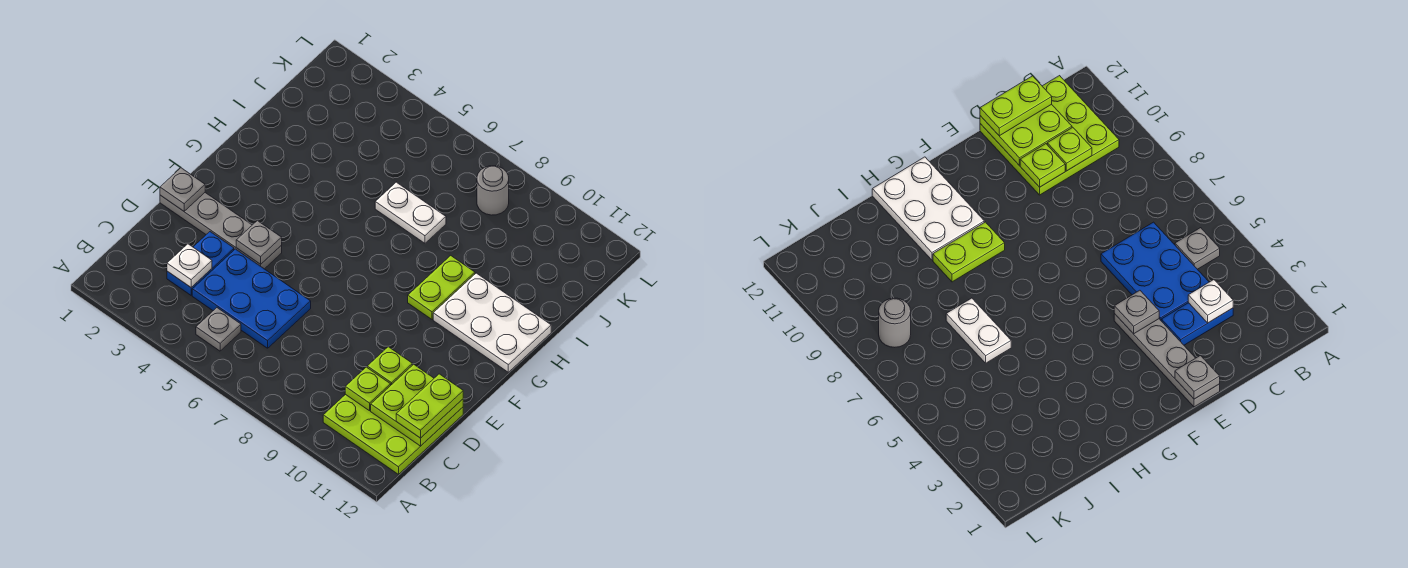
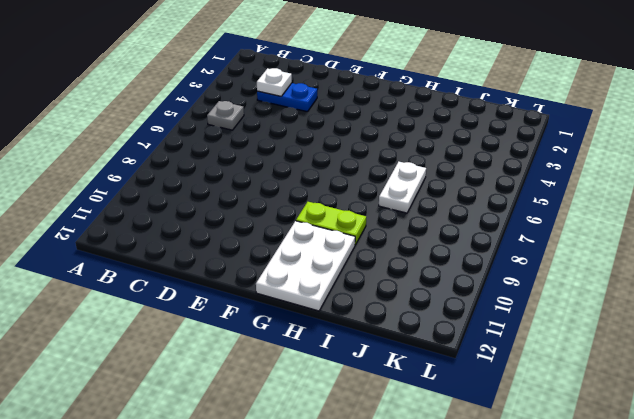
none -> lime plate B10:D12 level 1
none -> blue plate C4:D6 level 1
none -> grey plate E1:E4 level 1

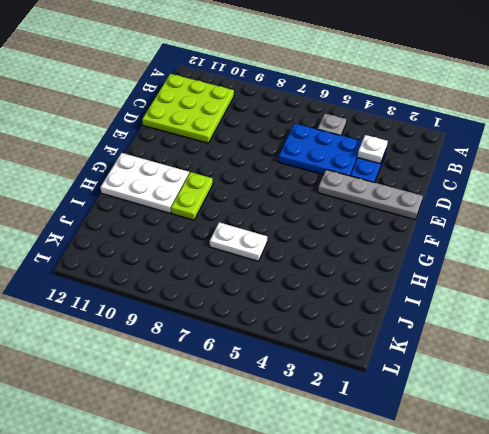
none -> grey round brick K8 level 1
none -> lime plate C10 level 2
none -> lime plate C11:D12 level 2

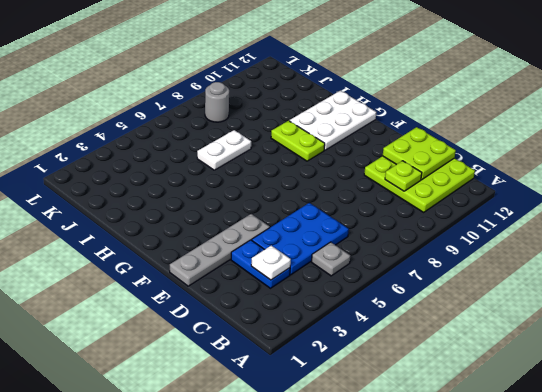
none -> lime plate D10 level 2
none -> grey plate E1 level 2
none -> grey plate E4 level 2

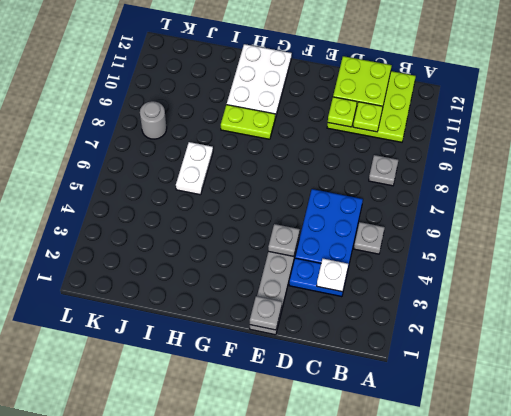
grey plate B8 level 1 -> none
none -> lime plate C12:D12 level 3

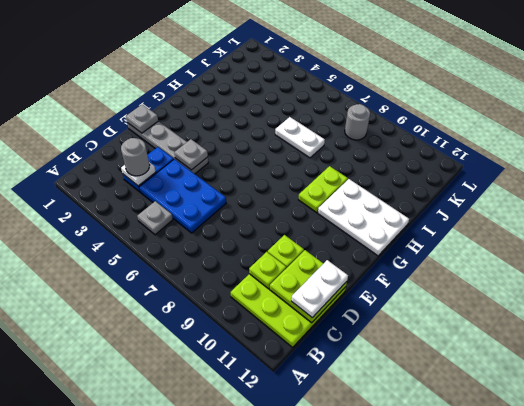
grey round brick C3 level 3 -> none
white plate C12:D12 level 3 -> lime plate C12:D12 level 3

